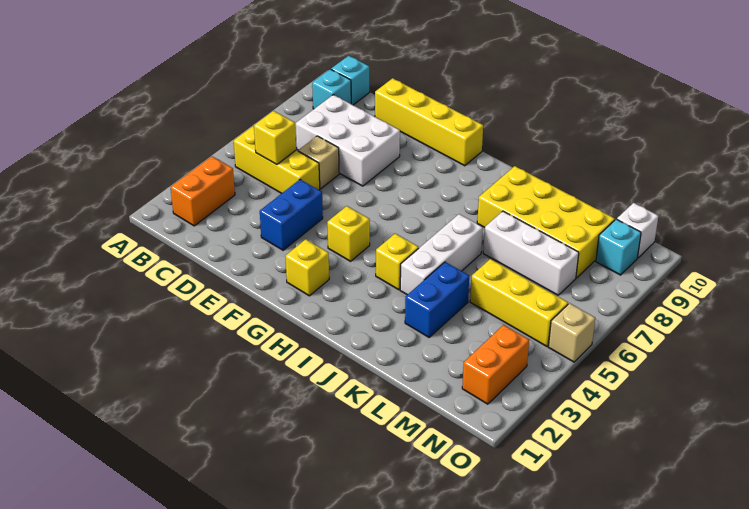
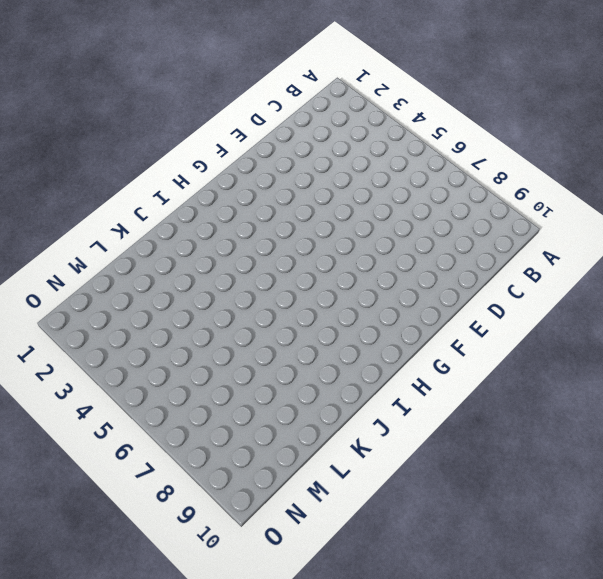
none -> orange brick B2:B3 level 1
none -> yellow brick B5:D5 level 1
none -> cyan brick B9 level 1

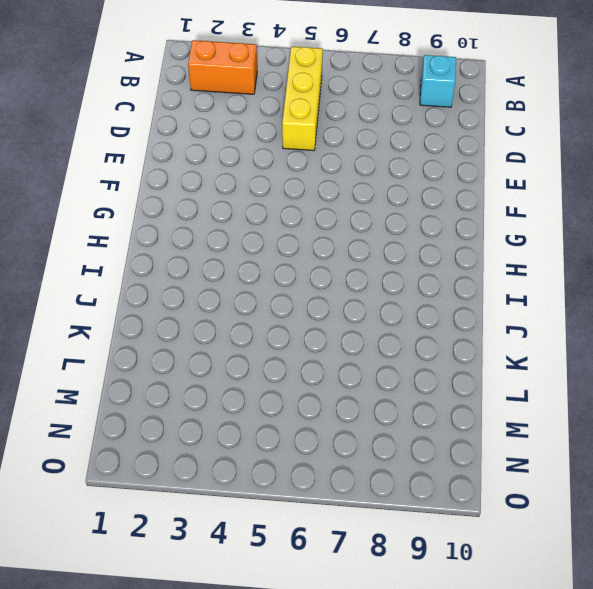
none -> cyan brick B10 level 1
none -> white brick C7:E8 level 1
none -> tan brick D6 level 1

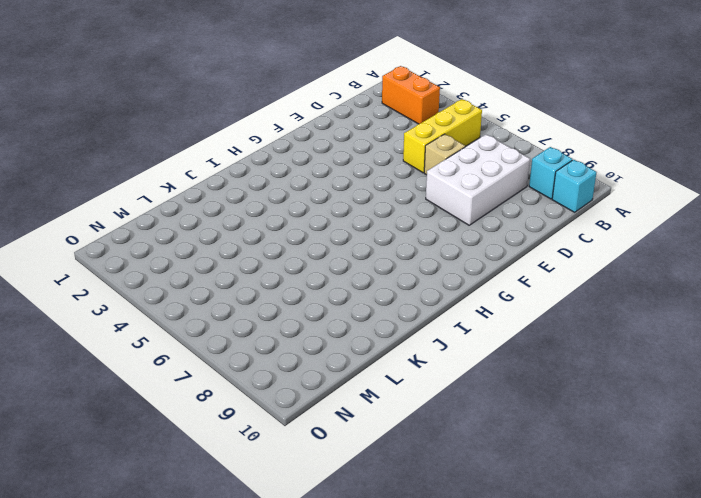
none -> yellow brick D10:G10 level 1
none -> blue brick E3:E4 level 1
none -> yellow brick G2 level 1

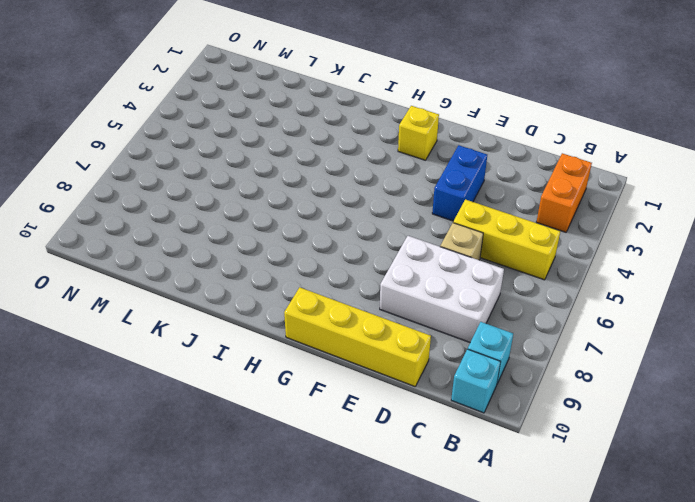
none -> yellow brick G4 level 1
none -> yellow brick I4 level 1
none -> white brick J4:J6 level 1

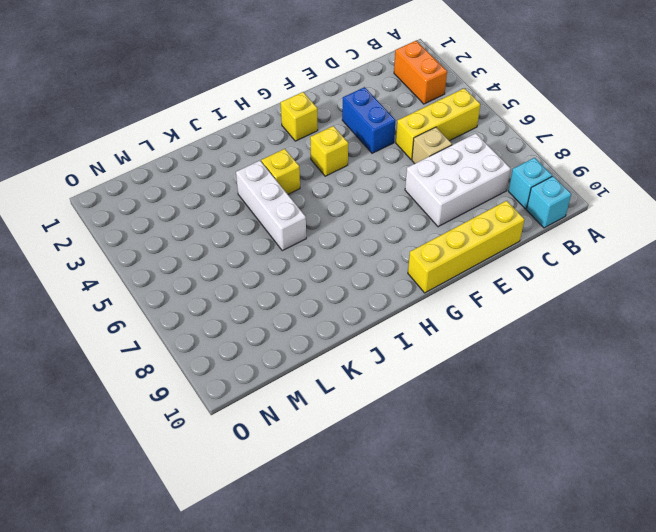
none -> yellow brick J8:M9 level 1
none -> blue brick K3:K4 level 1
none -> white brick K7:M7 level 1

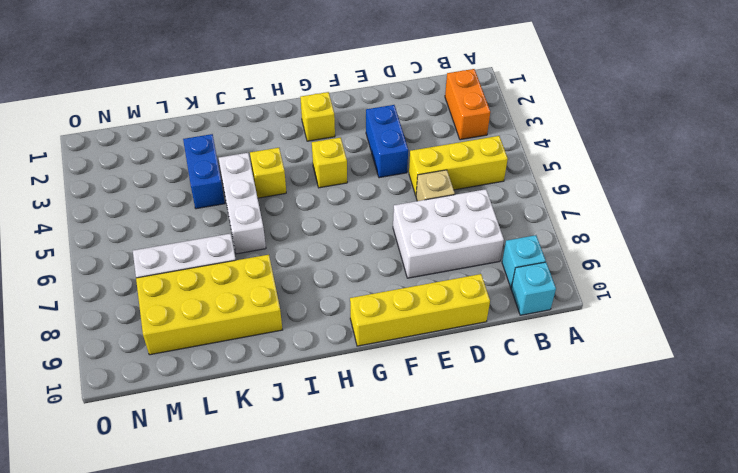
none -> yellow brick L5:N5 level 1
none -> orange brick N2:N3 level 1
none -> cyan brick N9 level 1

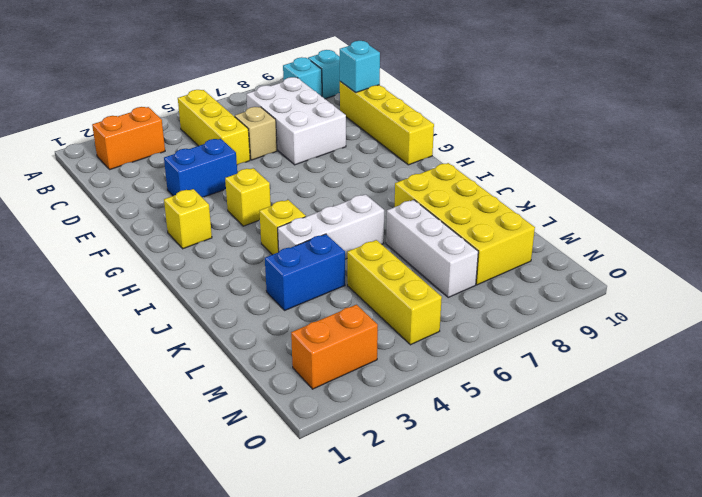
cyan brick D10 level 2 -> cyan brick N9 level 1
none -> white brick N10 level 1
none -> tan brick O5 level 1
none -> yellow brick C5 level 2

